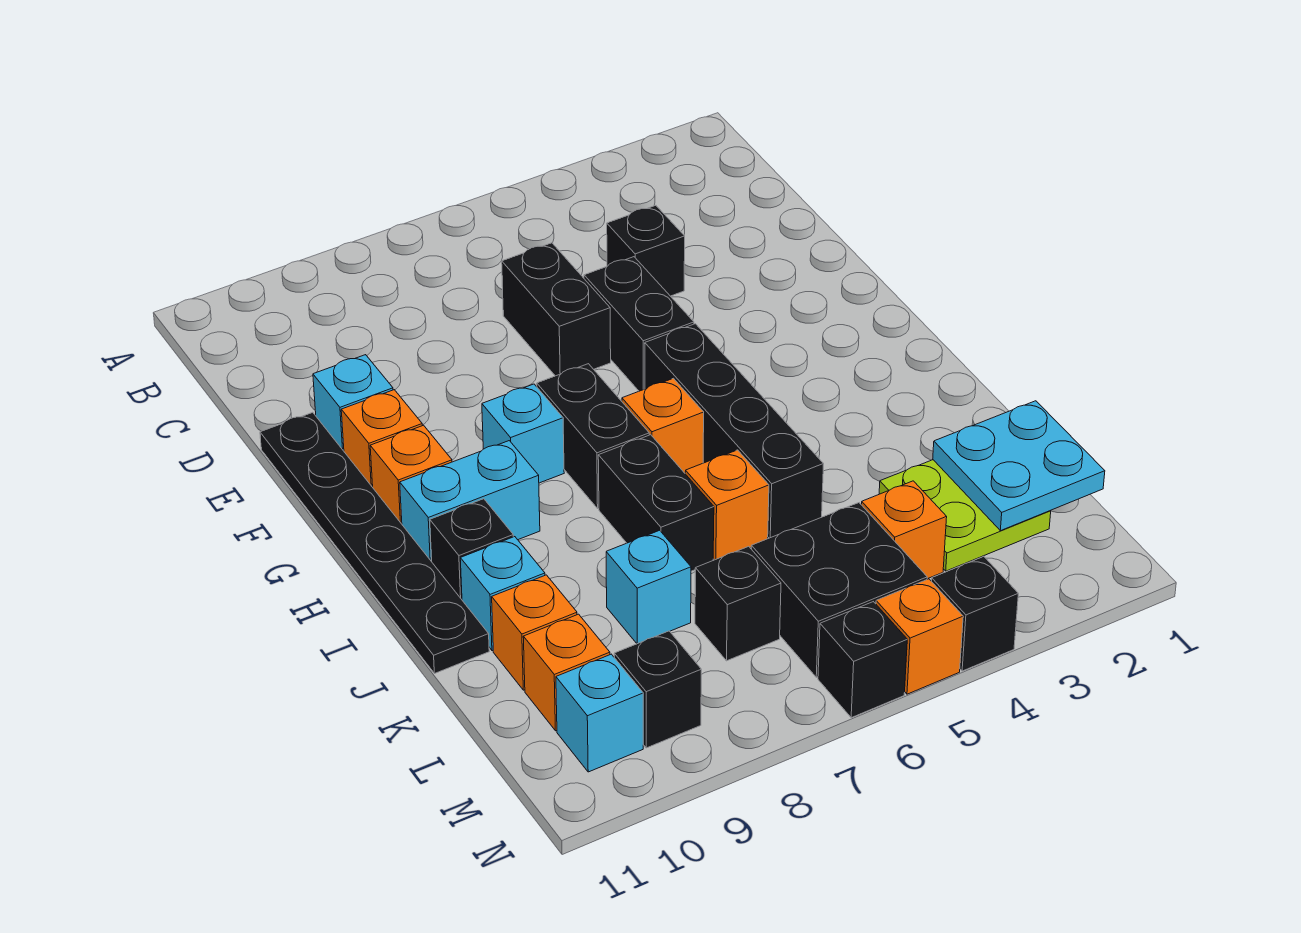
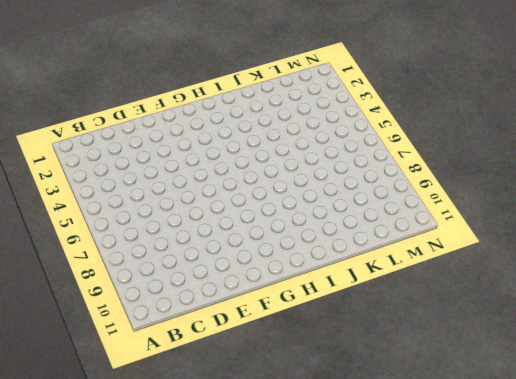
none -> black brick D4 level 1
none -> black brick D6:E6 level 1
none -> black brick E5:F5 level 1

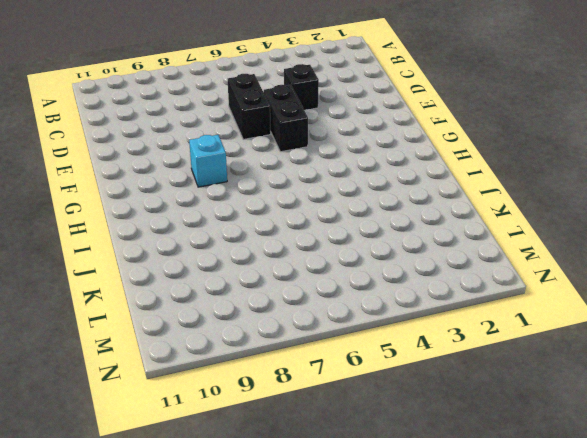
none -> cyan brick E10 level 1
none -> black plate E11:J11 level 1
none -> orange brick F10 level 1

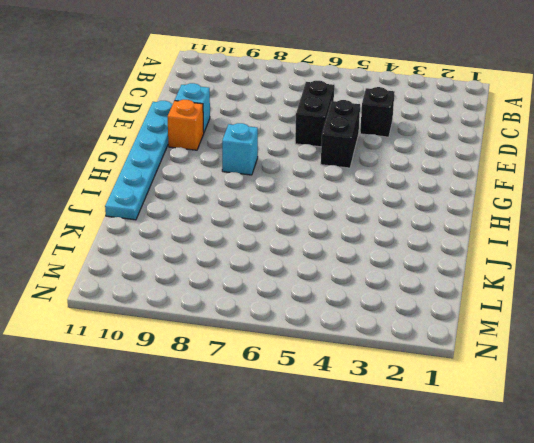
cyan plate E11:J11 level 1 -> black plate E11:J11 level 1
none -> black brick G5:J5 level 1
none -> black brick G7:H7 level 1
none -> orange brick G10 level 1

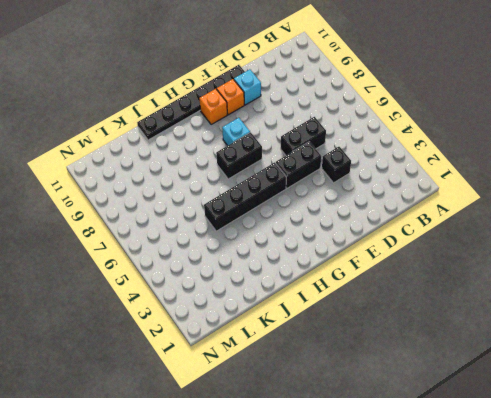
none -> orange brick H6 level 1
none -> cyan brick H9:H10 level 1
none -> black brick I7:J7 level 1

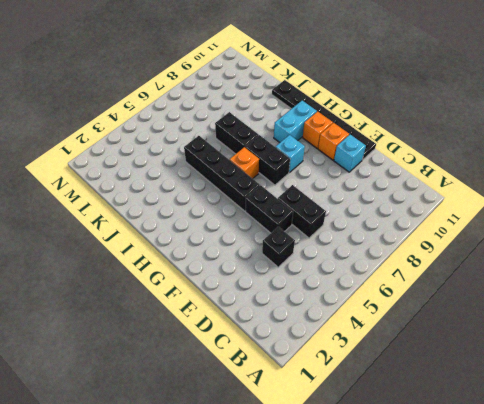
none -> black brick I10 level 1
none -> orange brick J6 level 1
none -> cyan brick J10 level 1

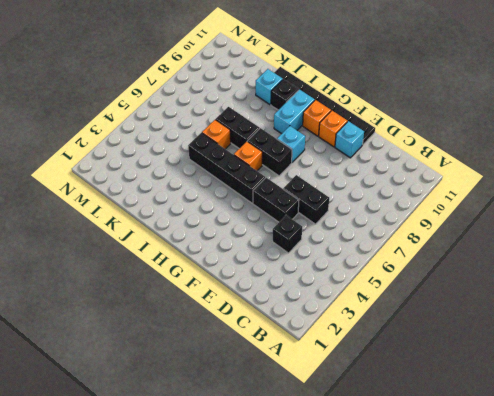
none -> lime plate K2:L3 level 1
none -> cyan brick K8 level 1
none -> orange brick K10 level 1

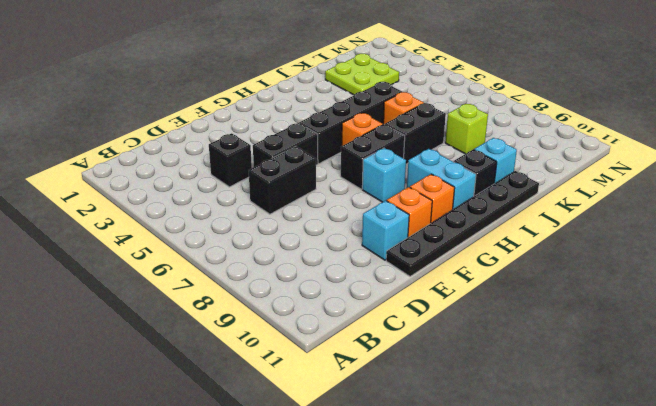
lime brick K8 level 1 -> cyan brick K8 level 1
none -> orange brick K10 level 1
none -> orange brick L4 level 1
none -> black brick L5:M6 level 1

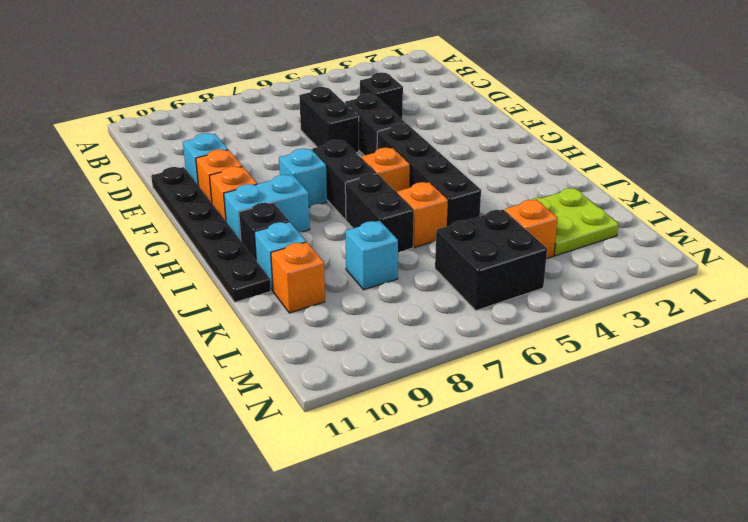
none -> black brick L7 level 1
none -> orange brick L10 level 1
none -> black brick M9 level 1

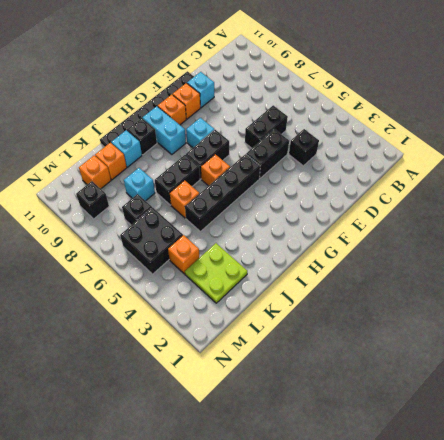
none -> cyan brick M10 level 1
none -> black brick N4 level 1
none -> orange brick N5 level 1

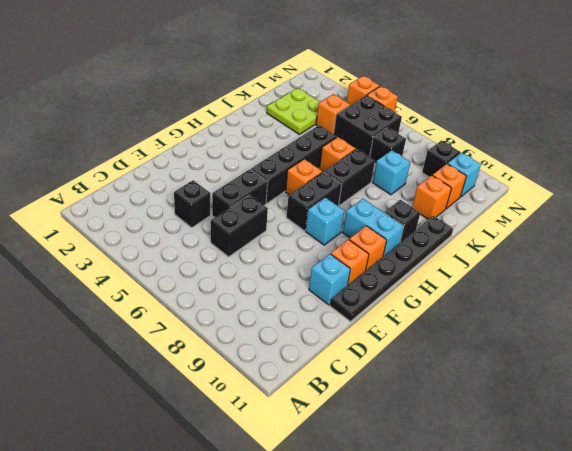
orange brick N4 level 1 -> black brick N4 level 1
none -> cyan brick J10 level 1
none -> black brick N6 level 1
none -> cyan plate K1:L2 level 2

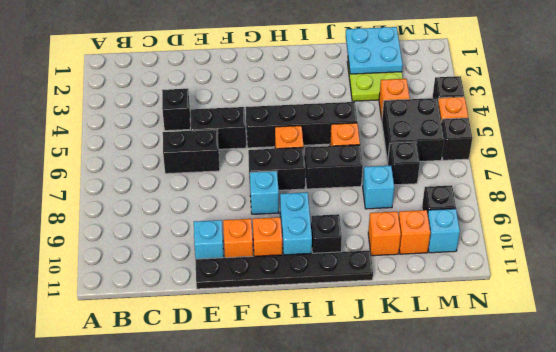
none -> cyan brick J10 level 1

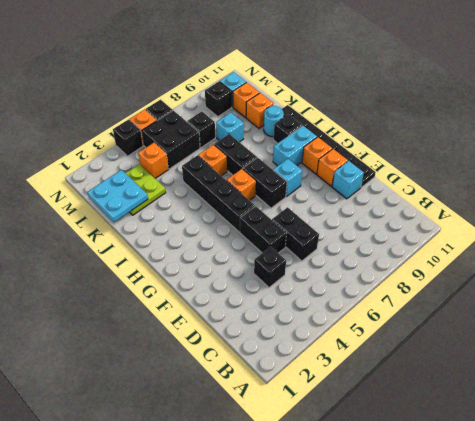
cyan round brick J10 level 1 -> cyan brick J10 level 1

